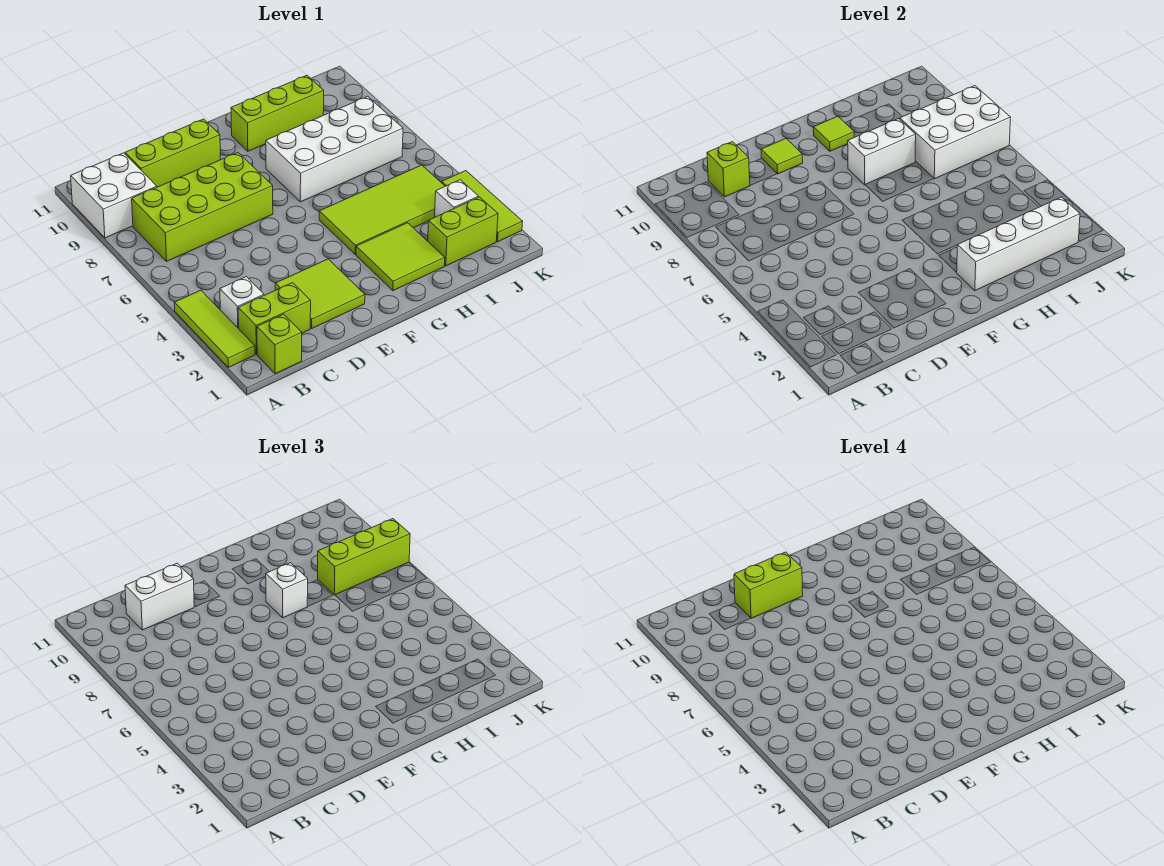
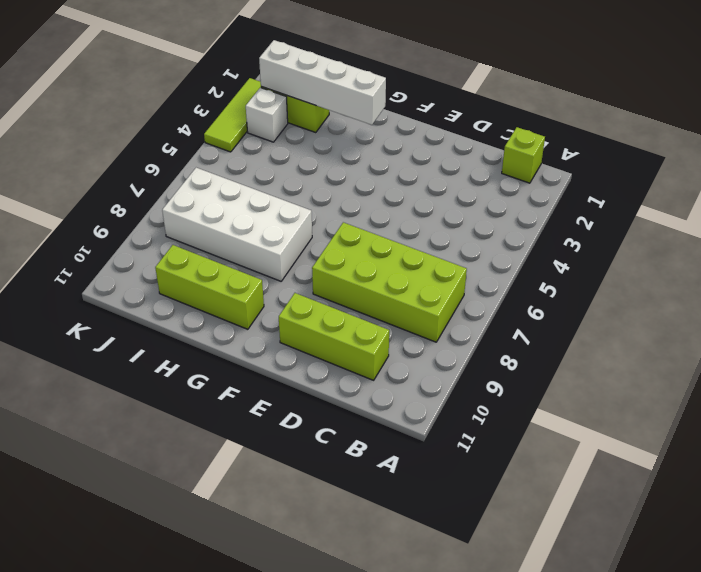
none -> lime tile A2:A4 level 1
none -> white brick A9:B10 level 1
none -> lime brick B2:C2 level 1

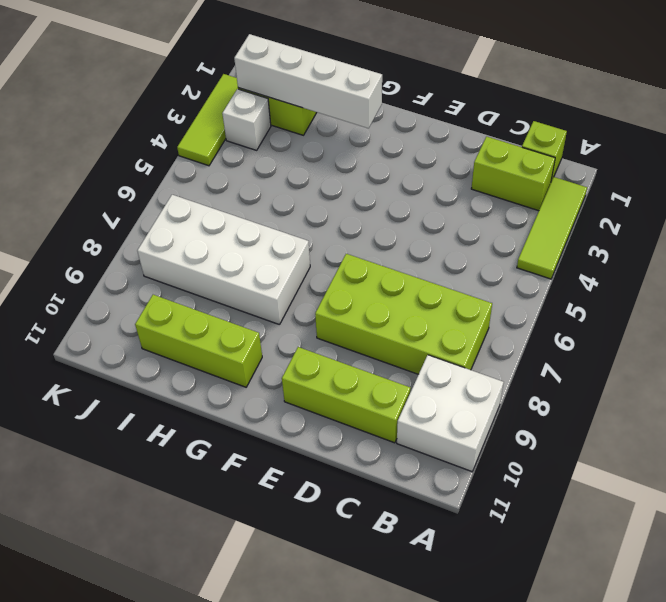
none -> white brick B3 level 1
none -> lime tile D2:E3 level 1
none -> lime tile G2:H3 level 1

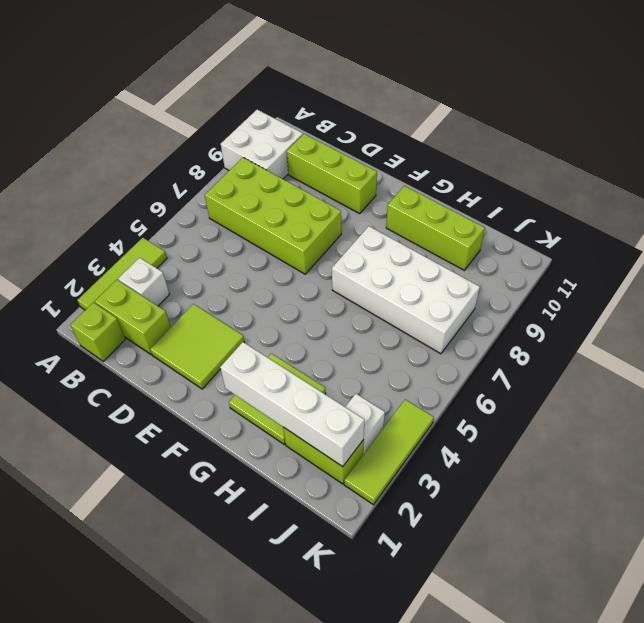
none -> lime tile G4:J5 level 1
none -> lime brick C10 level 2
none -> lime tile E10 level 2

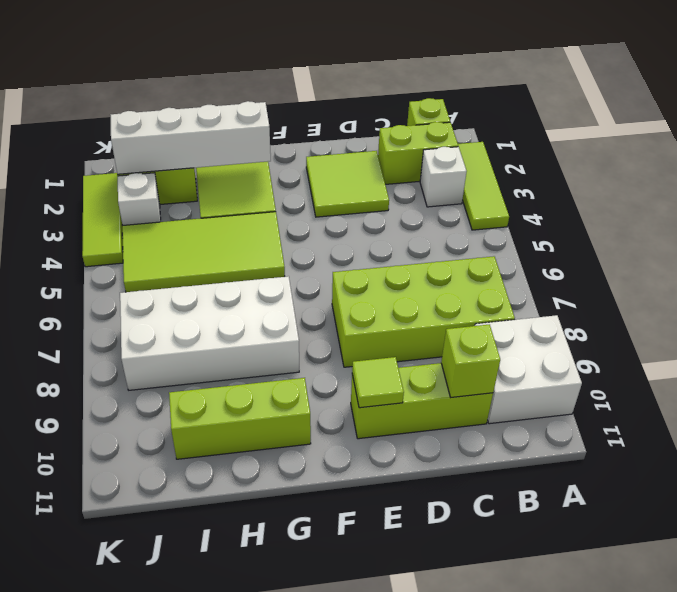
none -> white brick G8:H8 level 2
none -> lime tile G10 level 2
none -> white brick I7:K8 level 2

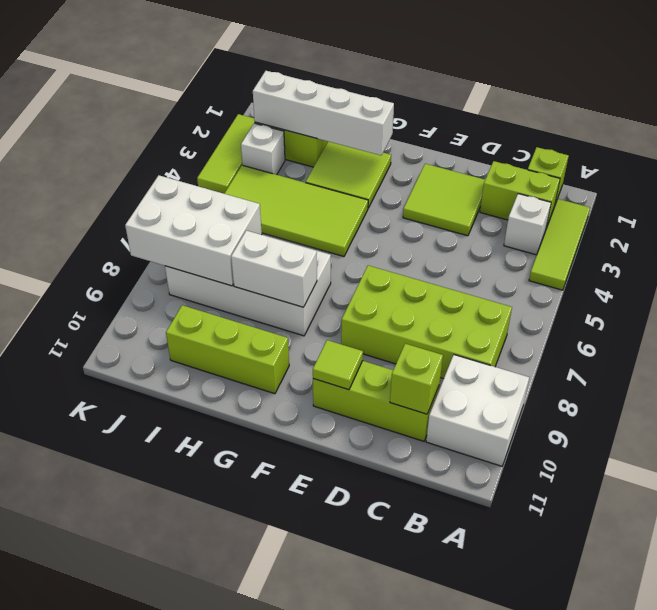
none -> lime tile G10 level 2
none -> white brick C10:D10 level 3
none -> white brick G8 level 3

